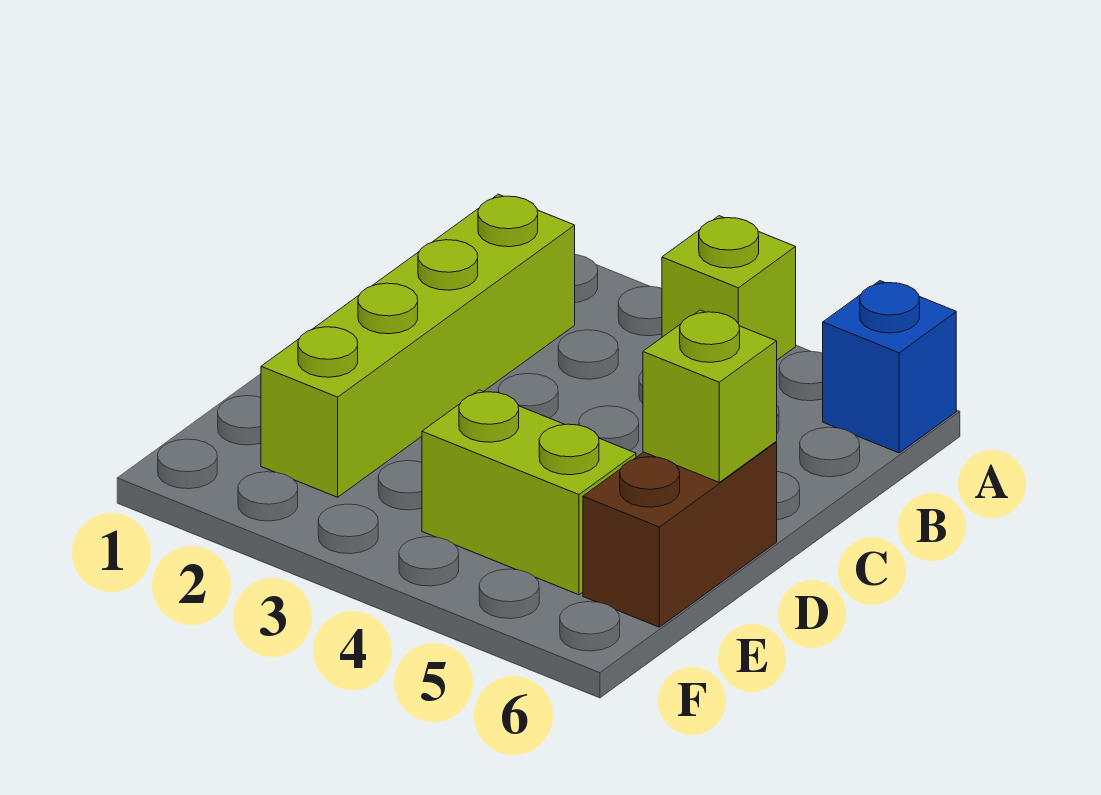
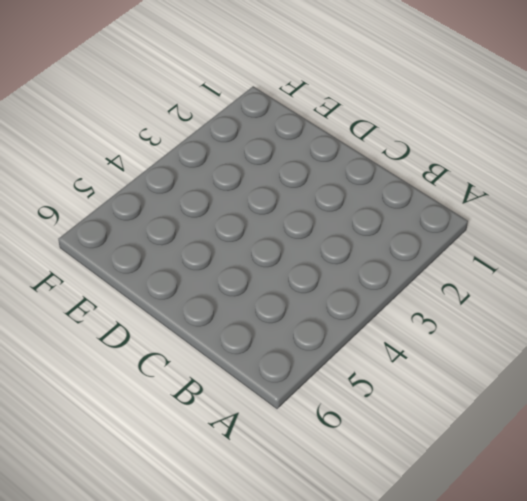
none -> lime brick A4 level 1
none -> blue brick A6 level 1

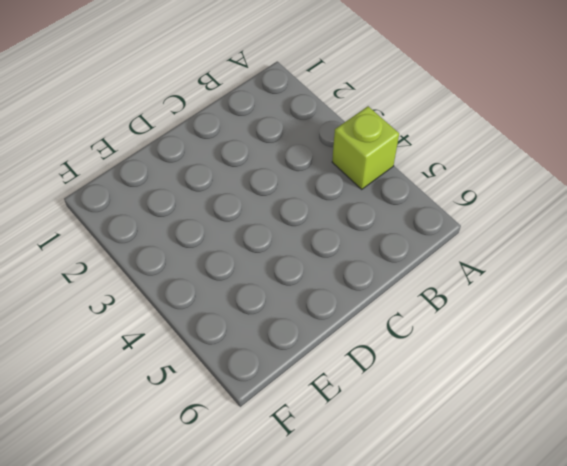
none -> blue brick A6 level 1
none -> lime brick B2:E2 level 1

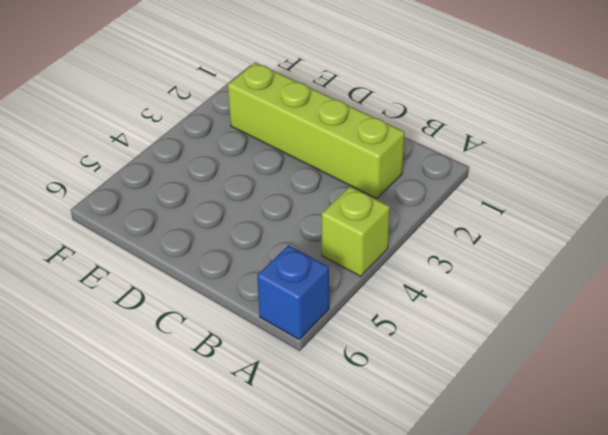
none -> brown brick D6:E6 level 1
none -> lime brick E4:E5 level 1

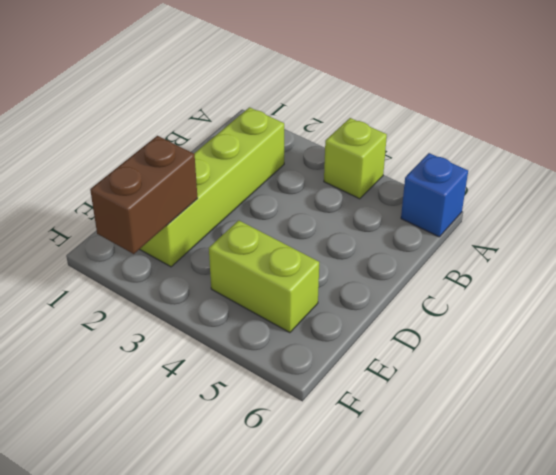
brown brick E2:F2 level 2 -> brown brick D6:E6 level 1
none -> lime brick D6 level 2

